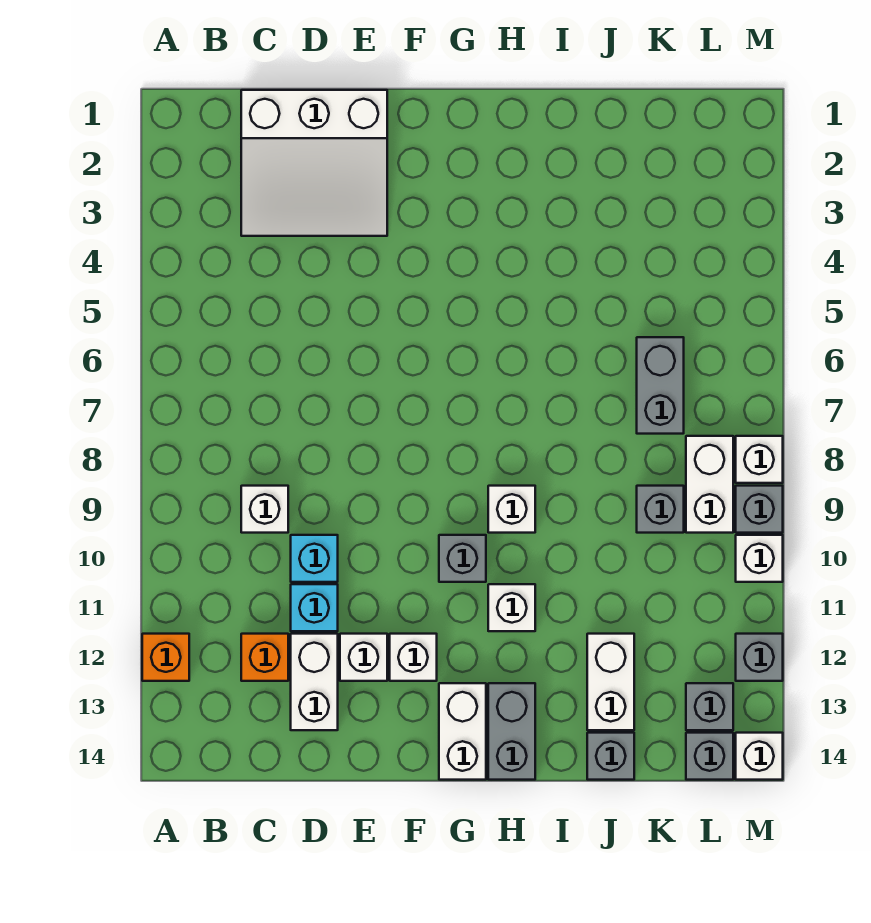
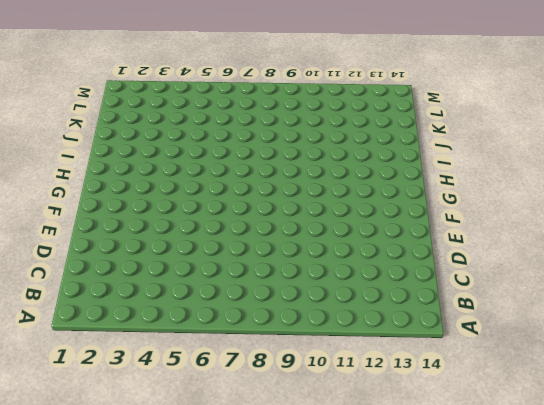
none -> orange brick A12 level 1
none -> white slope C1:E3 level 1 top 1
none -> white brick C9 level 1

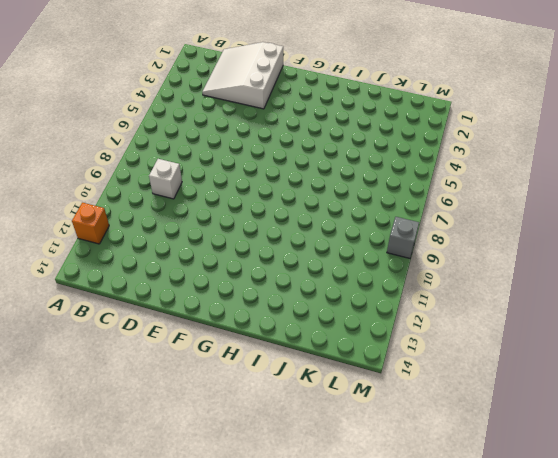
white slope C1:E3 level 1 top E -> white slope C1:E3 level 1 top 1
none -> orange brick C12 level 1
none -> cyan brick D10 level 1
none -> cyan brick D11 level 1

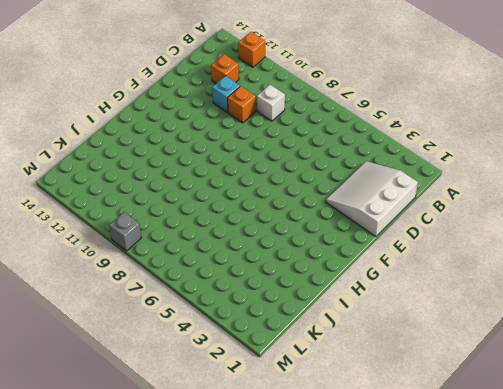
orange brick D10 level 1 -> cyan brick D10 level 1
none -> white brick D12:D13 level 1
none -> white brick E12 level 1
none -> white brick F12 level 1

